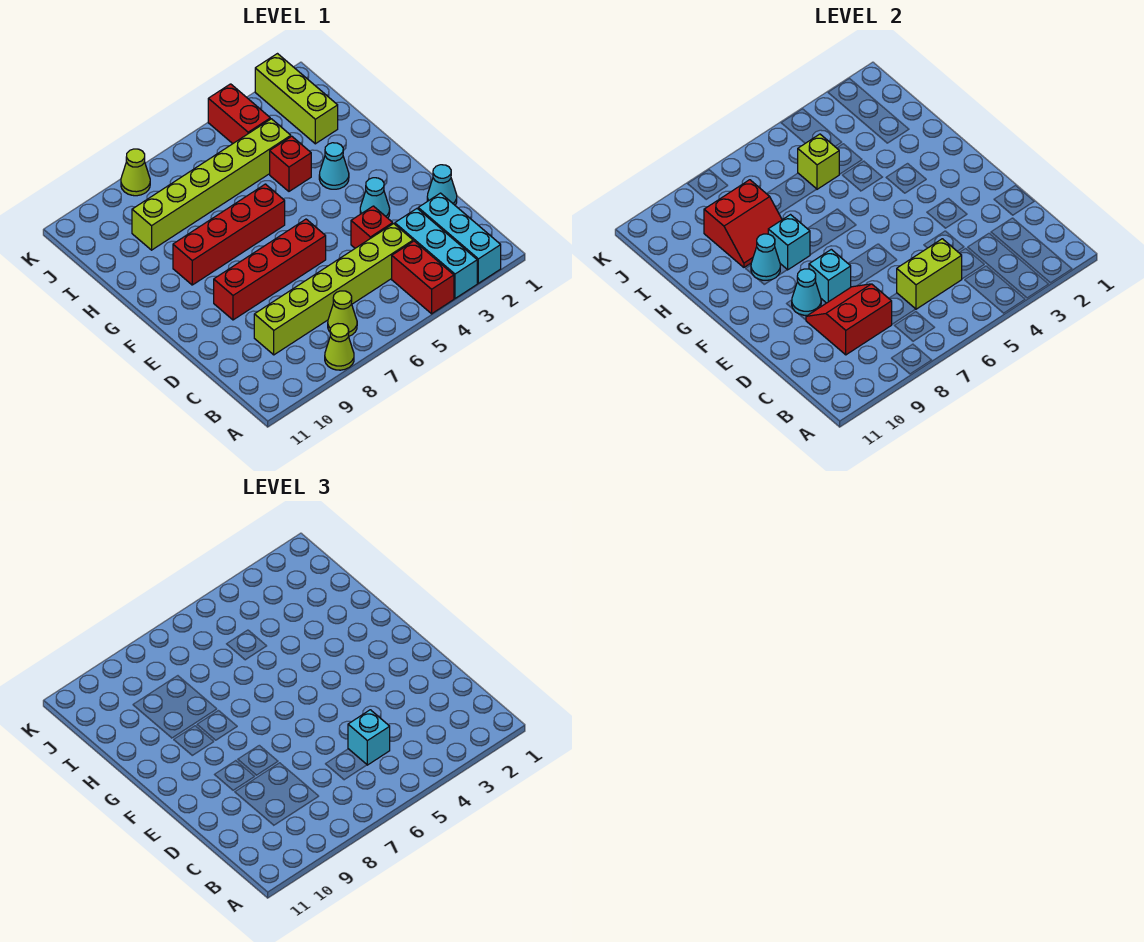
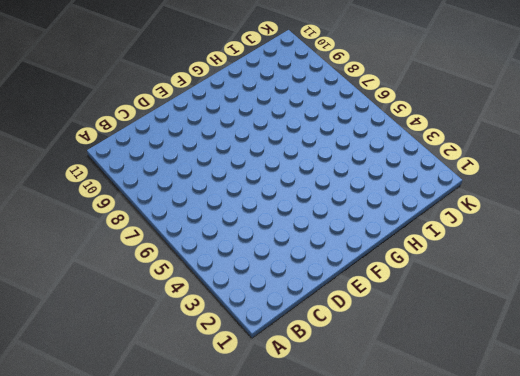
none -> cyan brick A2:C2 level 1
none -> cyan brick A3:C3 level 1
none -> red brick A4:B4 level 1

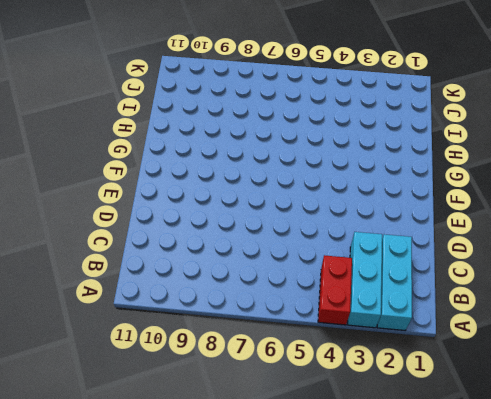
none -> lime cone A8 level 1
none -> lime cone B7 level 1
none -> lime brick C4:C9 level 1

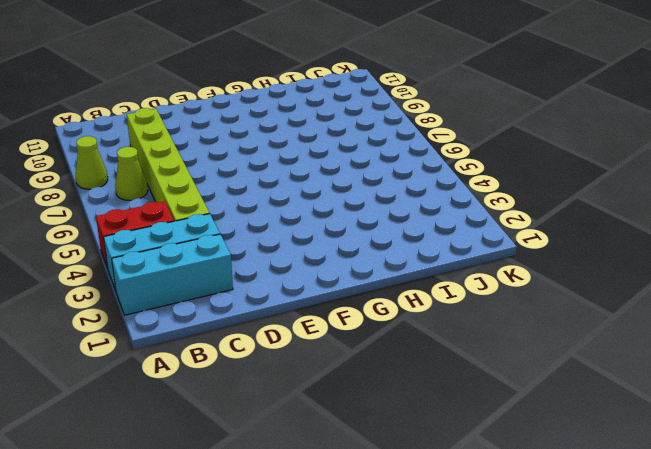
none -> cyan cone D1 level 1
none -> red brick D4 level 1
none -> cyan cone E3 level 1

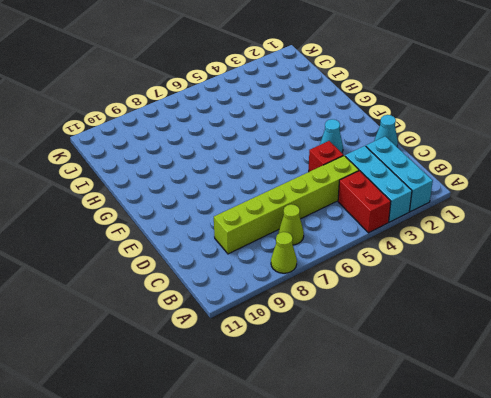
none -> red brick E6:E9 level 1
none -> cyan cone G3 level 1
none -> red brick G6:G9 level 1

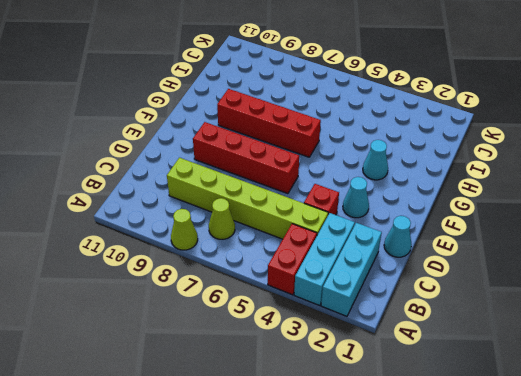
none -> red brick H4 level 1
none -> lime brick I2:K2 level 1
none -> lime brick I4:I9 level 1

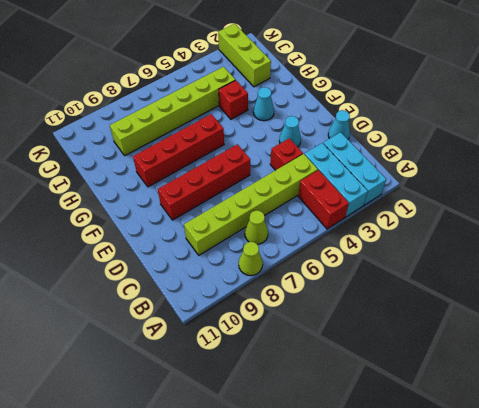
none -> red brick J4:K4 level 1
none -> lime cone K8 level 1
none -> lime brick C5:C6 level 2

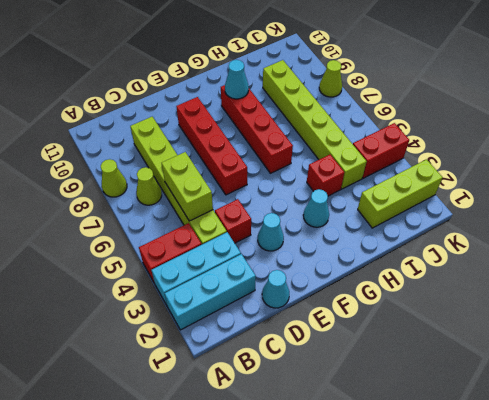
none -> red slope C8:D9 level 2 top C
none -> cyan brick E8 level 2
none -> cyan cone E9 level 2

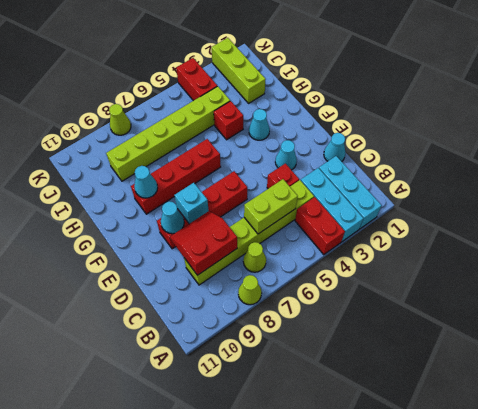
none -> cyan brick G8 level 2
none -> red slope H8:I9 level 2 top I
none -> lime brick I5 level 2

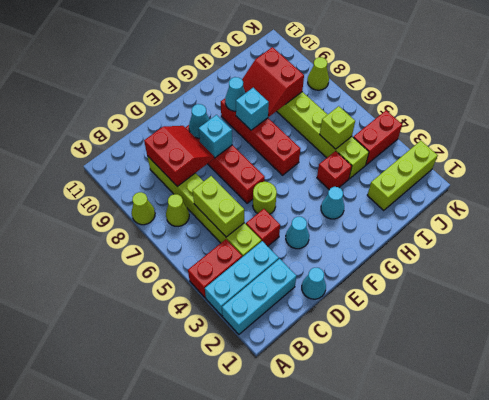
lime round brick E5 level 1 -> none
none -> cyan brick C5 level 3

